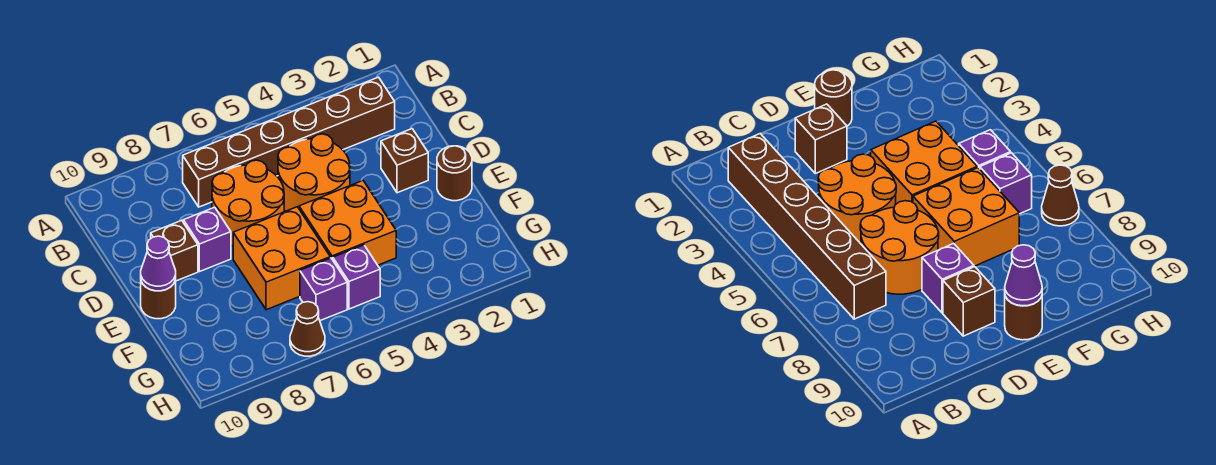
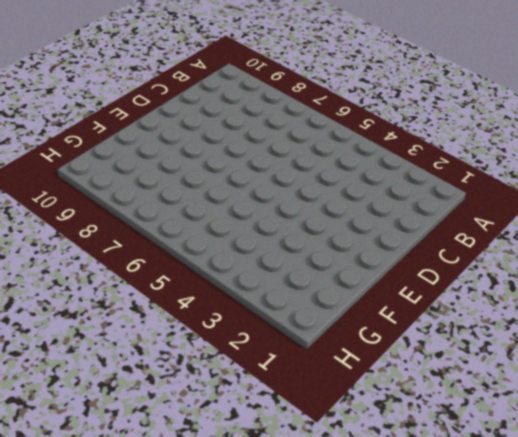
none -> brown brick B2:B7 level 1
none -> orange round brick C4:D5 level 1
none -> orange round brick C6:D7 level 1

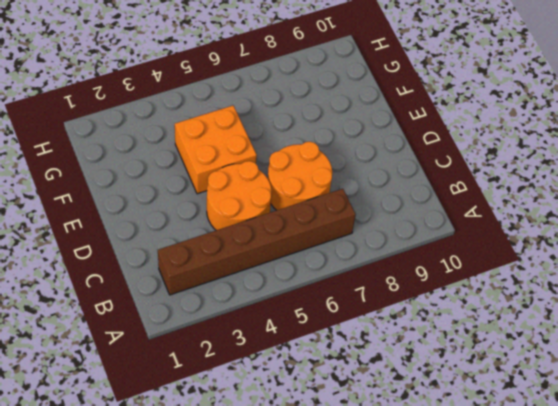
none -> brown brick D2 level 1
none -> purple brick D8 level 1
none -> brown brick D9 level 1

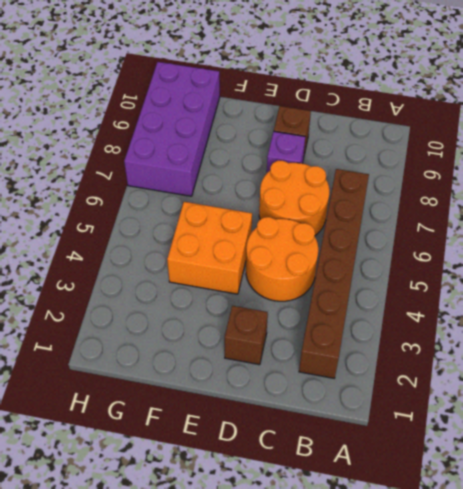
purple brick G7:H10 level 1 -> brown cone H7 level 1
none -> brown round brick E1 level 1
none -> orange brick E6:F7 level 1
none -> brown round brick E10 level 1

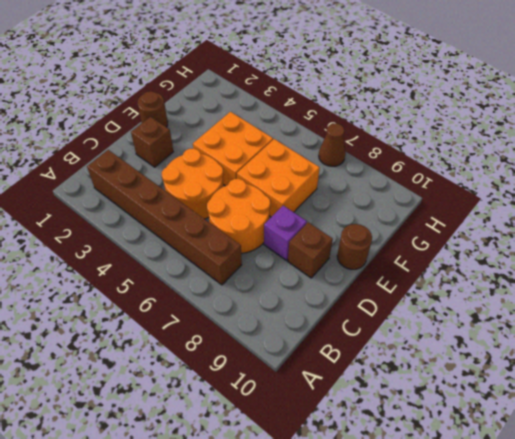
none -> purple brick G5 level 1
none -> purple brick G6 level 1
none -> purple cone E10 level 2

